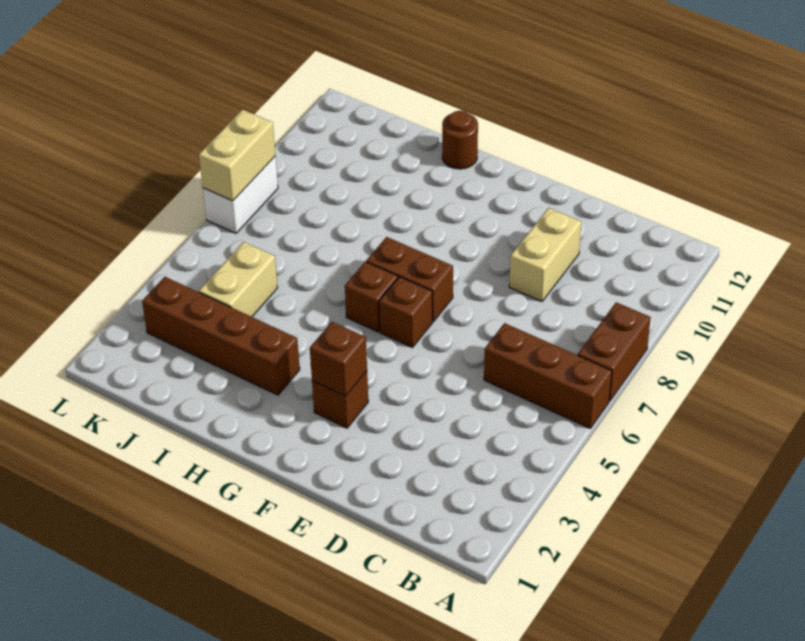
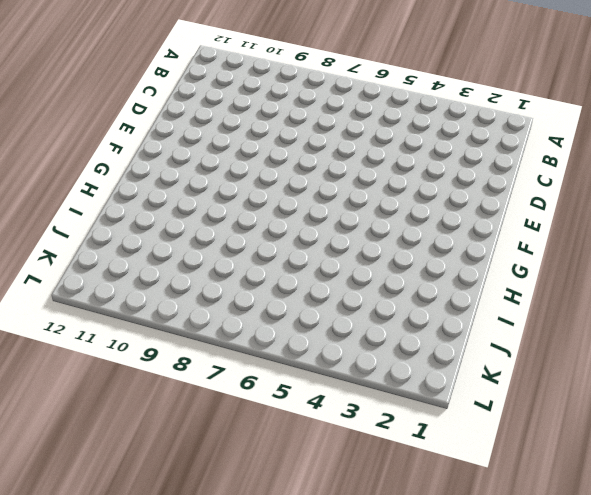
none -> brown brick A6:C6 level 1
none -> brown brick A7:A8 level 1
none -> tan brick D9:D10 level 1

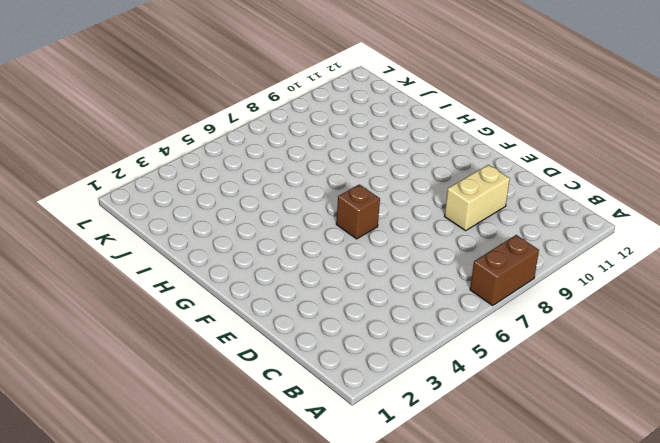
none -> brown brick A6:C6 level 1
none -> brown brick F3 level 1
none -> brown brick F7:G7 level 1

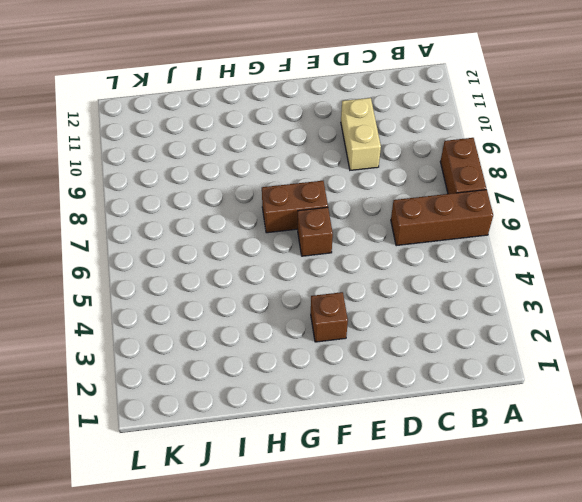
none -> brown brick G6 level 1
none -> brown brick H3:K3 level 1
none -> brown round brick H12 level 1

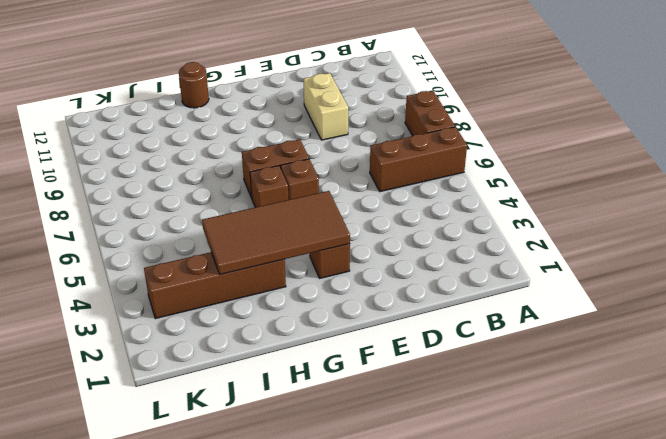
brown tile F3:I4 level 2 -> brown brick F3 level 2
none -> tan brick J4:J5 level 1
none -> white brick L7:L8 level 1
none -> tan brick L7:L8 level 2

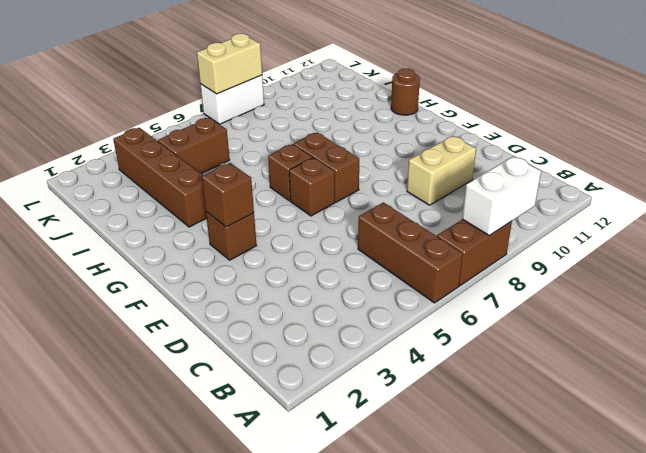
white brick A8:A9 level 2 -> none
brown brick J4:J5 level 1 -> tan brick J4:J5 level 1

